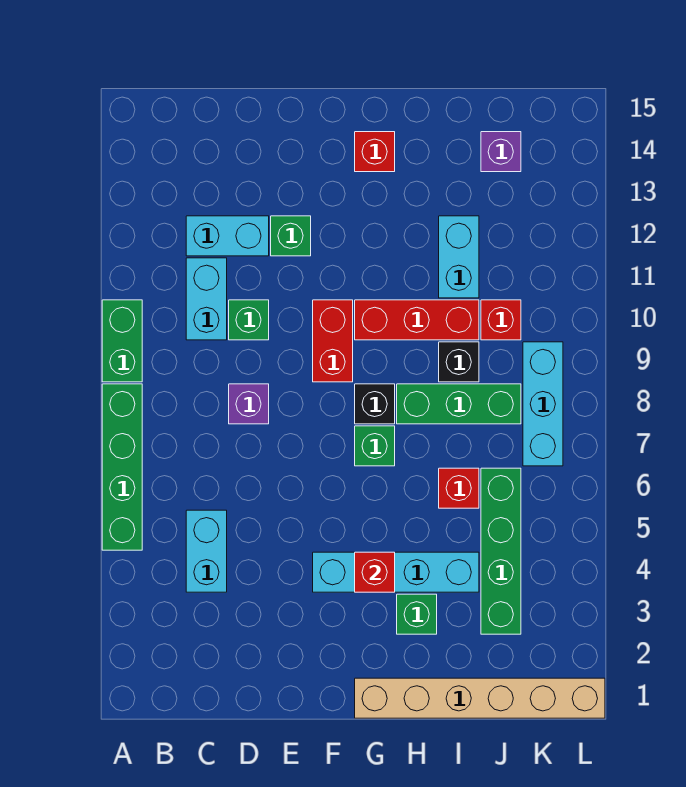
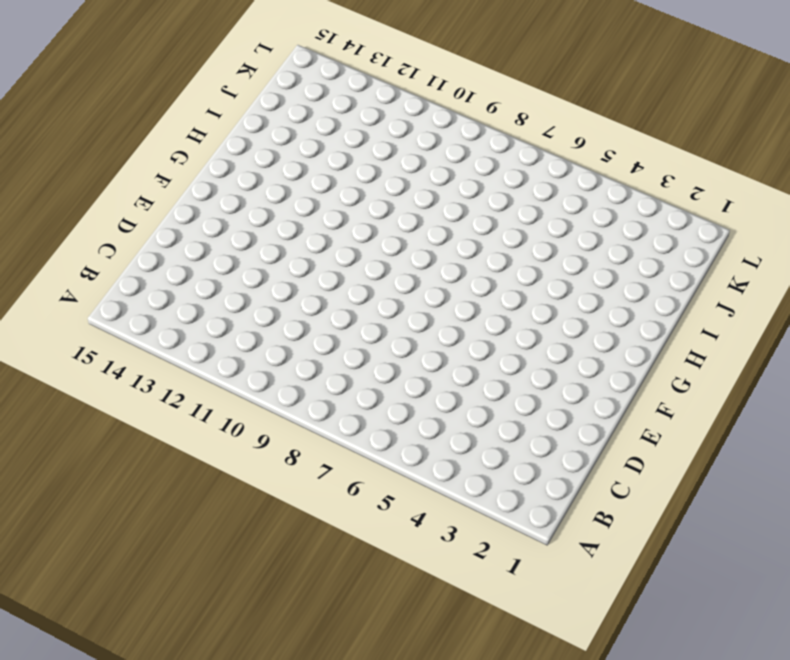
none -> green brick A5:A8 level 1
none -> green brick A9:A10 level 1
none -> cyan brick C4:C5 level 1

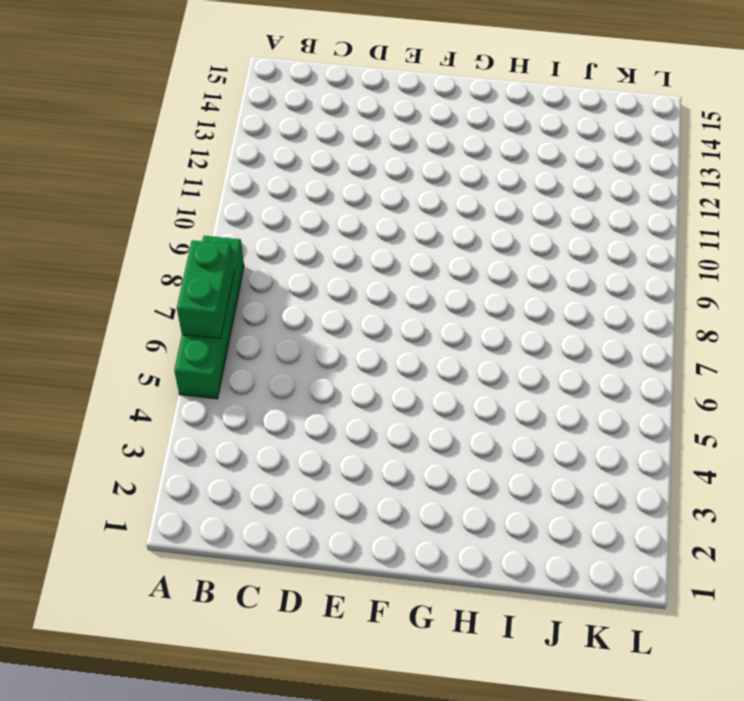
green brick A6:A7 level 2 -> green brick A9:A10 level 1
none -> cyan brick C4:C5 level 1
none -> cyan brick C10:C11 level 1
none -> cyan brick C12:D12 level 1

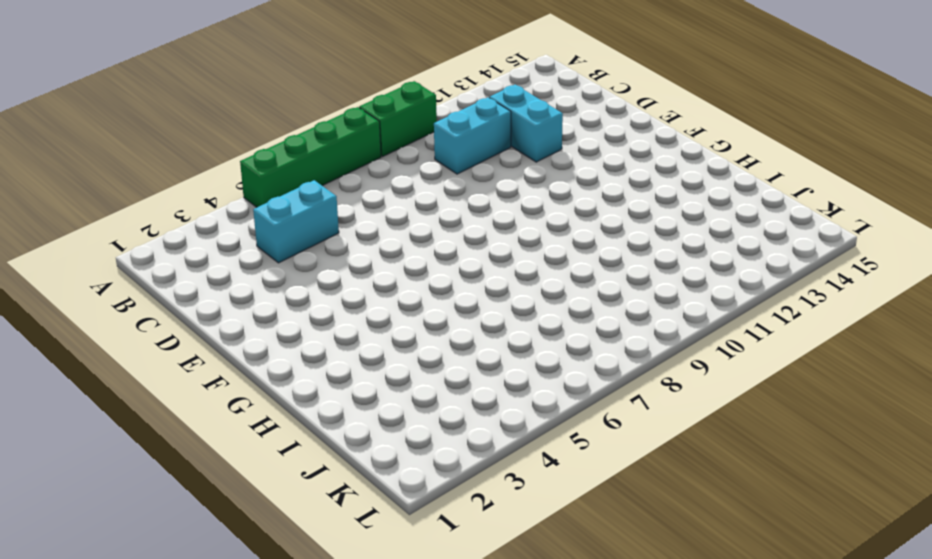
none -> purple brick D8 level 1
none -> green brick D10 level 1
none -> green brick E12 level 1

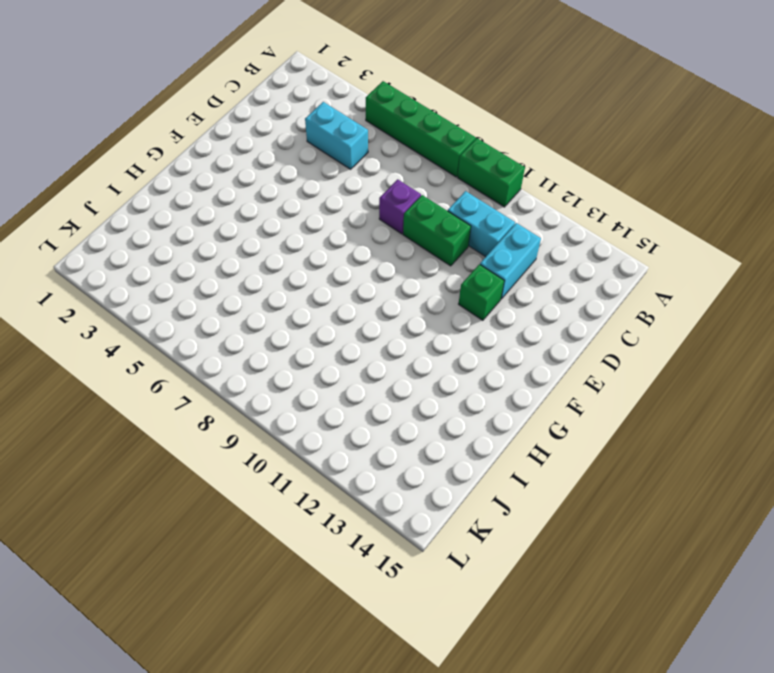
green brick D9:D10 level 1 -> green brick D10 level 1
none -> cyan brick F4:I4 level 1
none -> red brick F9:F10 level 1
none -> tan brick G1:L1 level 1

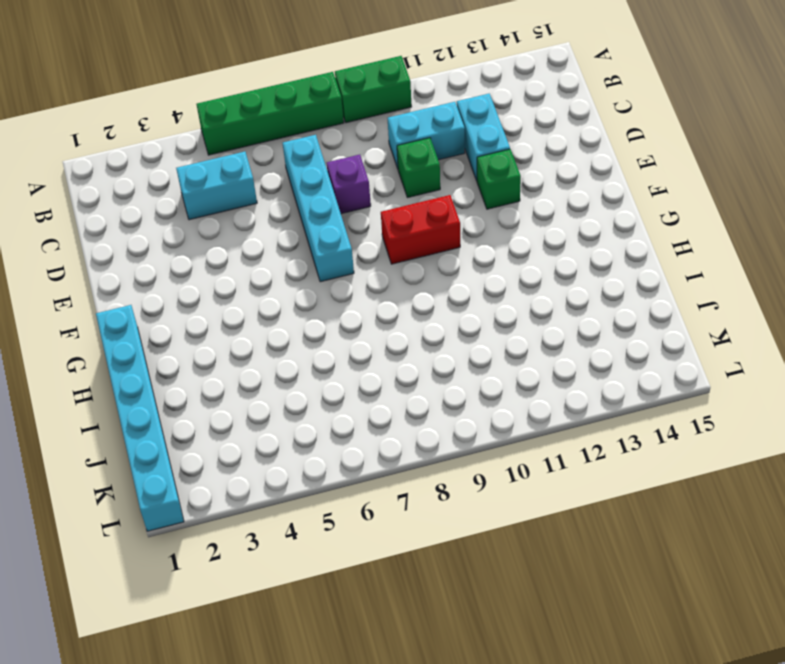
cyan brick C7:F7 level 1 -> cyan brick F4:I4 level 1
cyan brick G1:L1 level 1 -> tan brick G1:L1 level 1
none -> green brick G7 level 1
none -> black brick G8 level 1
none -> red brick G10:I10 level 1

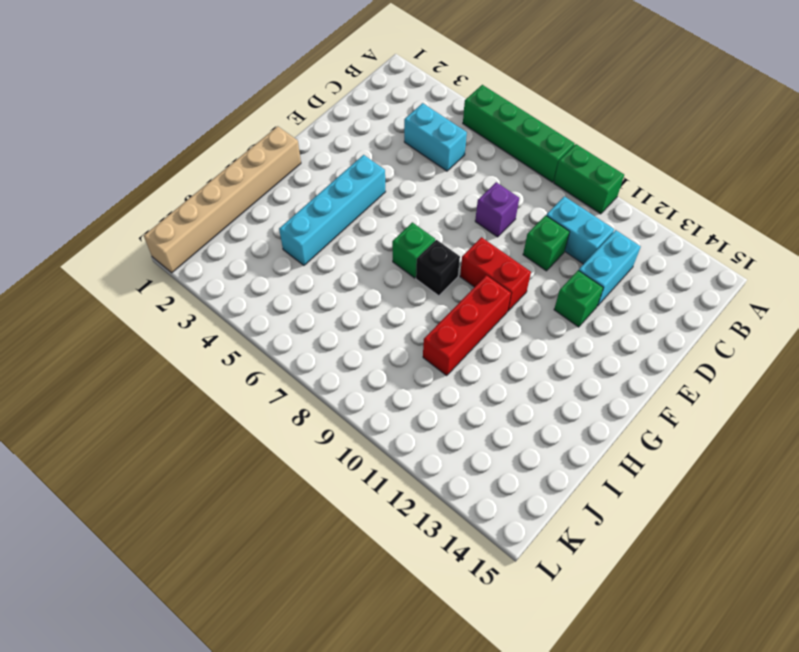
none -> red brick G14 level 1
none -> green brick H3 level 1
none -> green brick H8:J8 level 1

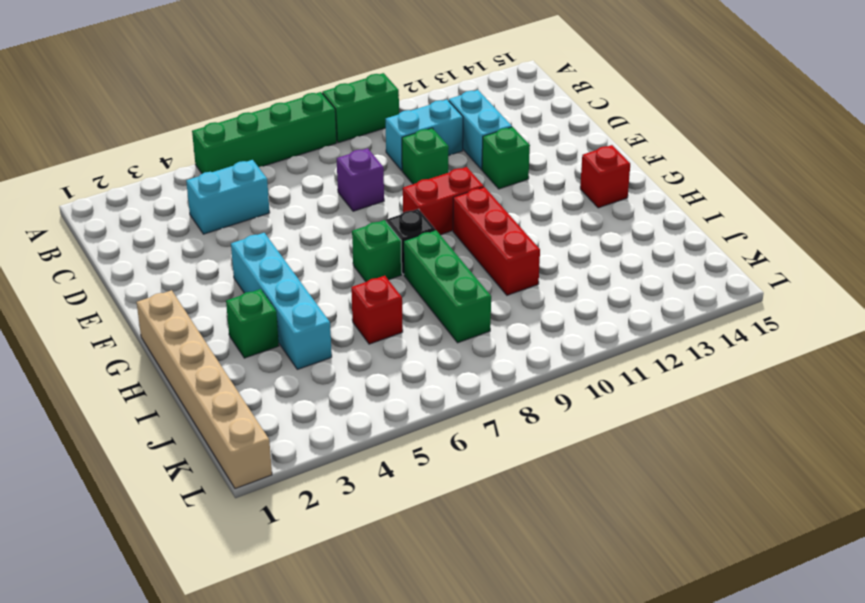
none -> black brick I9 level 1
none -> cyan brick I11:I12 level 1
none -> green brick J3:J6 level 1

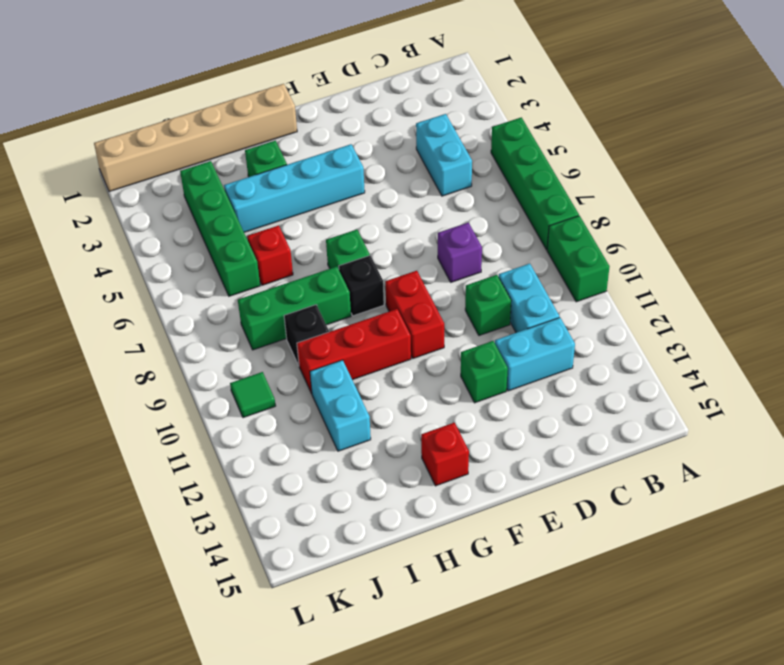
green tile K10 level 1 -> none
none -> red brick J10 level 1
none -> purple brick J14 level 1
none -> cyan brick K7:K9 level 1

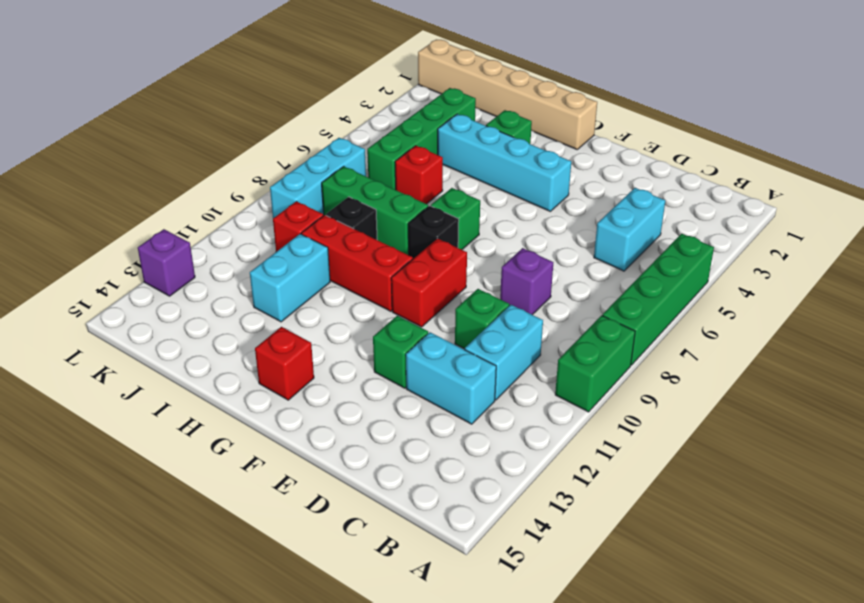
purple brick L13 level 1 -> purple brick J14 level 1
none -> red brick G4 level 2

